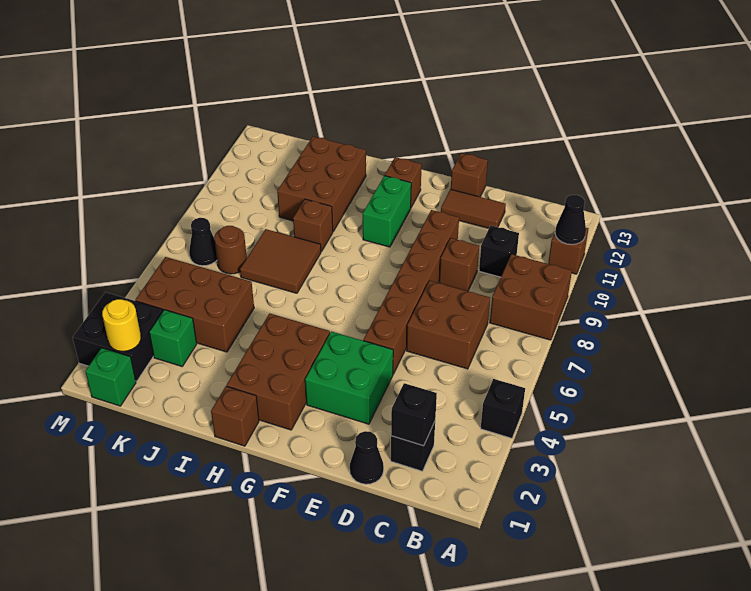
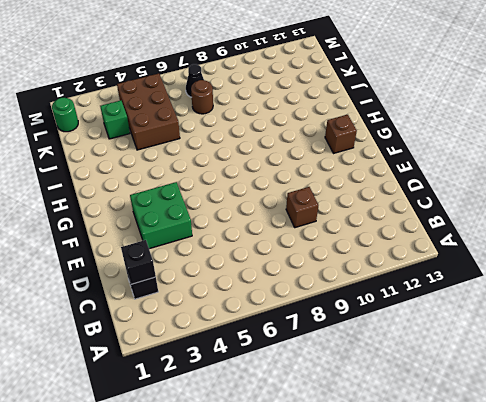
green round brick L1 level 1 -> green brick L1 level 1
none -> black brick A4 level 1
none -> brown brick A8:B9 level 1
none -> brown brick A11 level 1

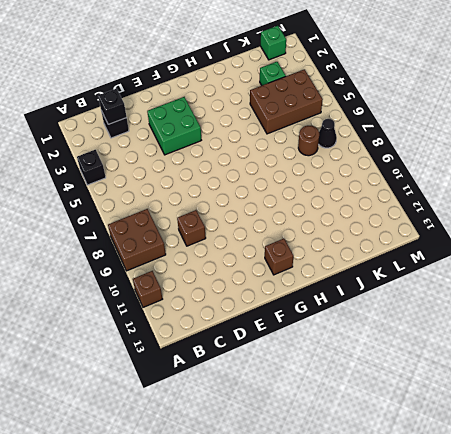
none -> brown brick C6:D7 level 1
none -> black brick C10 level 1
none -> black cone D1 level 1

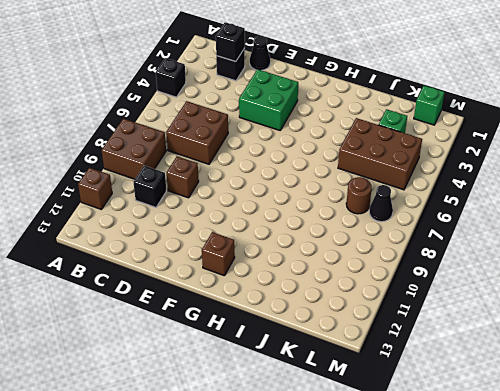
none -> brown tile D12:E12 level 1
none -> brown brick E5:E10 level 1
none -> brown brick E13 level 1

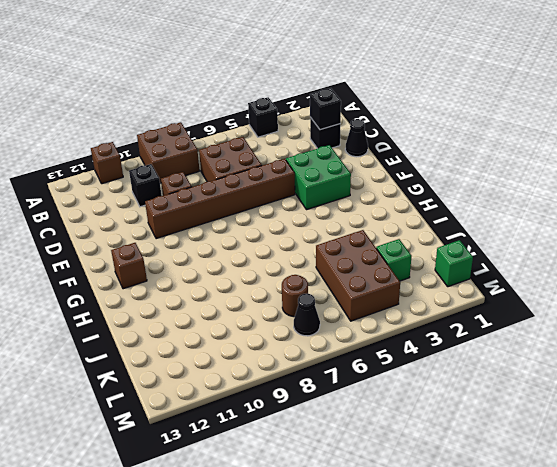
none -> brown tile D12:E12 level 1
none -> brown brick E13 level 1
none -> brown brick G2:H4 level 1

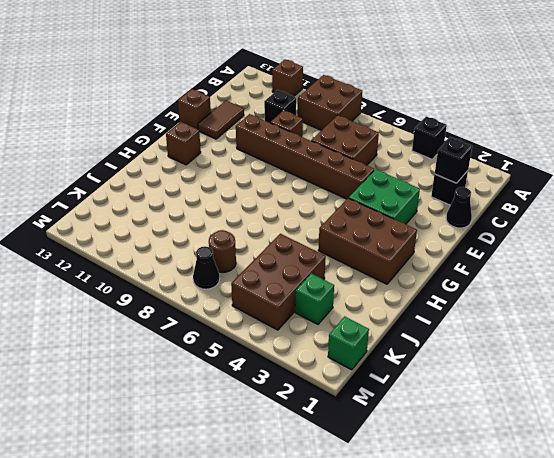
none -> green brick G10:G11 level 1
none -> brown brick H1 level 1
none -> brown tile I7:J8 level 1

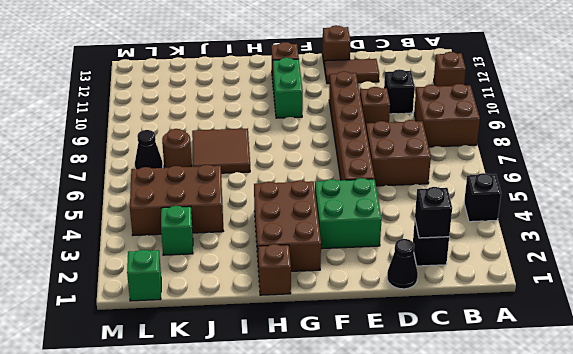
none -> brown brick I9 level 1
none -> brown brick I10:J12 level 1
none -> black brick L2:M3 level 1

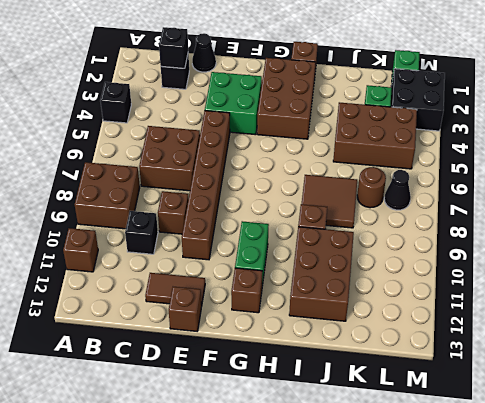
none -> black cone A11 level 2
none -> yellow round brick L2 level 2

